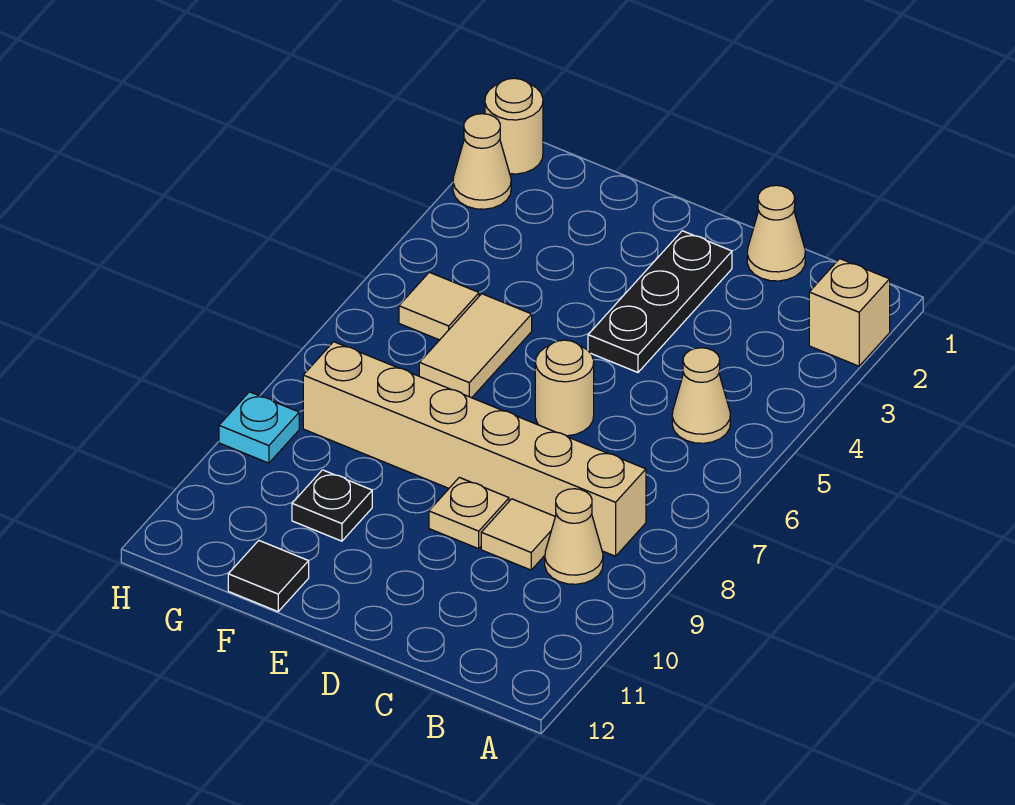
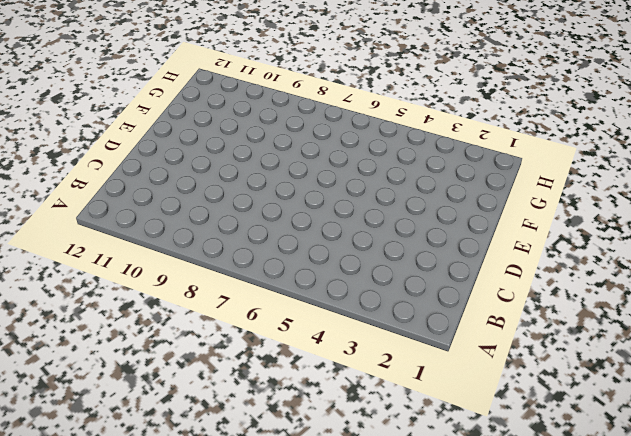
none -> tan brick A2 level 1
none -> tan cone B5 level 1
none -> tan brick B8:G8 level 1

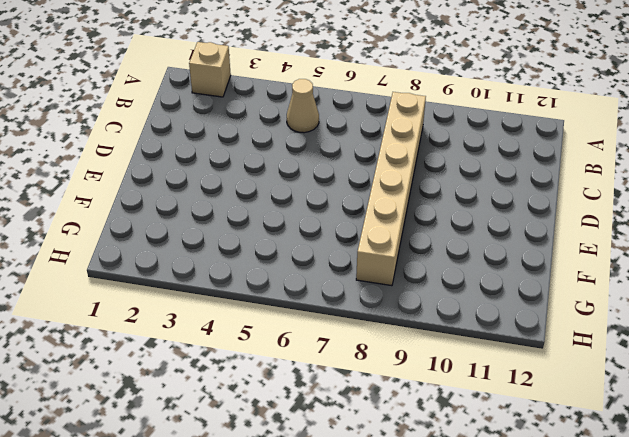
none -> tan cone B9 level 1
none -> tan cone C1 level 1
none -> tan tile C9 level 1

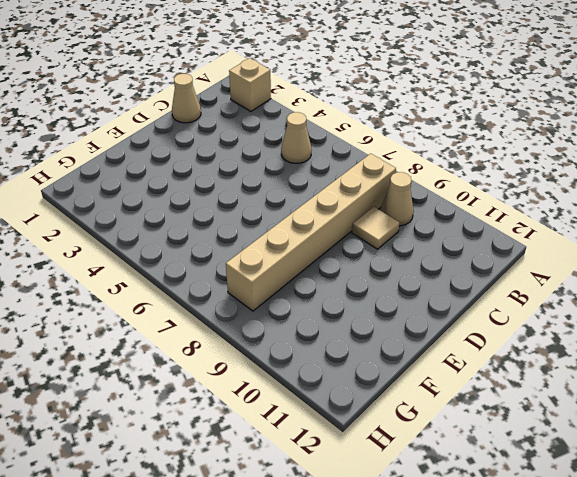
none -> black plate D2:D4 level 1
none -> tan round brick D6 level 1
none -> tan plate D9 level 1

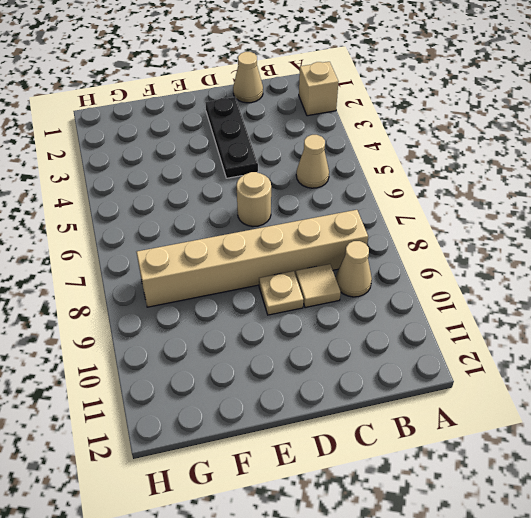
none -> tan tile F5:F6 level 1
none -> black plate F10 level 1
none -> black tile F12 level 1

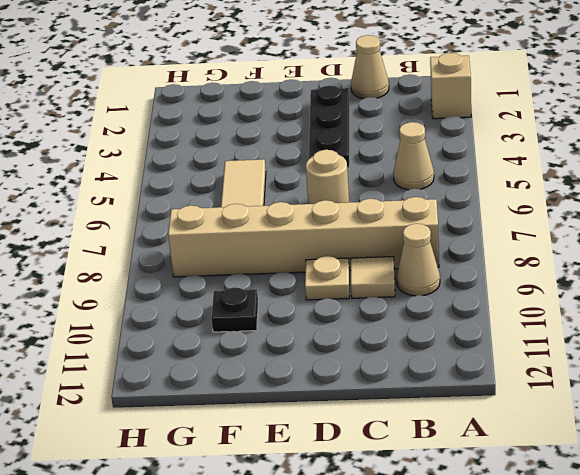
none -> black tile F12 level 1
none -> tan tile G5 level 1
none -> tan round brick H1 level 1

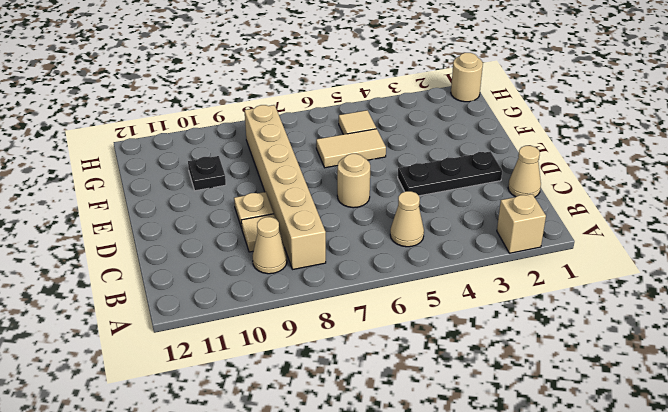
none -> black tile F12 level 1
none -> tan cone H2 level 1
none -> cyan plate H9 level 1

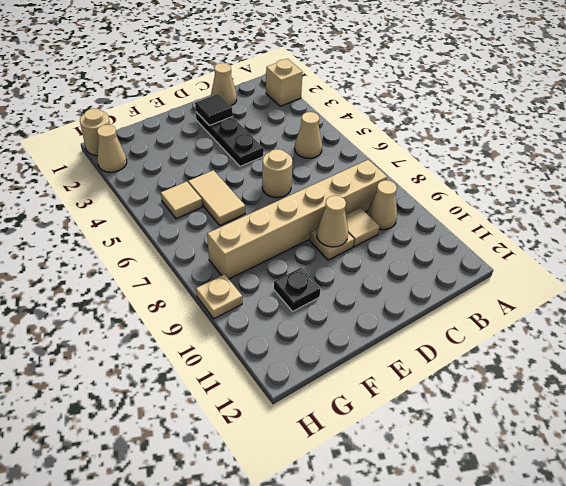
black tile D2 level 2 -> black tile F12 level 1
tan cone D9 level 2 -> none
tan plate H9 level 1 -> cyan plate H9 level 1

